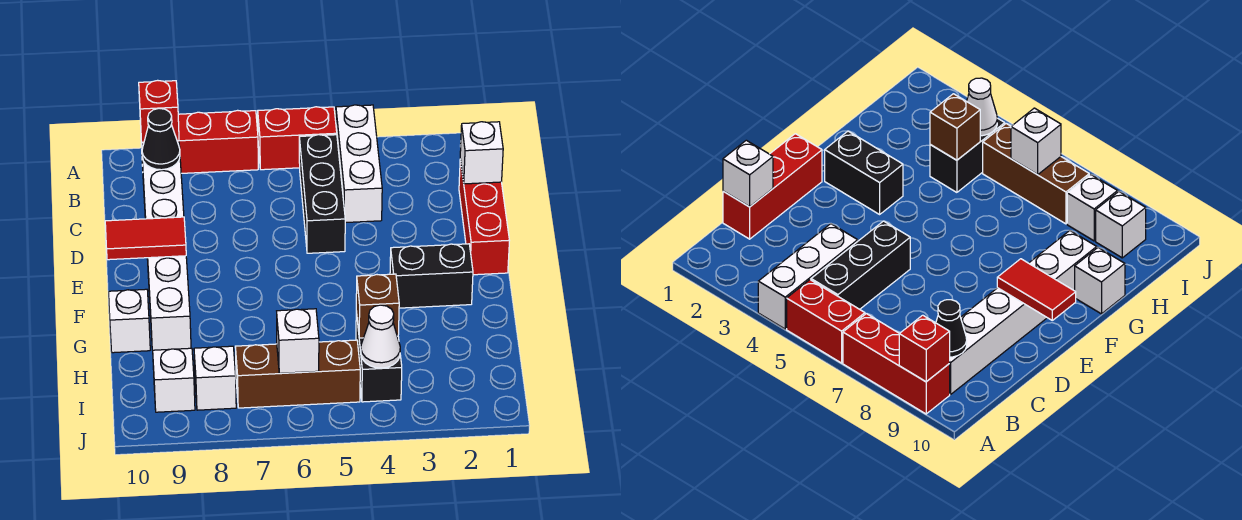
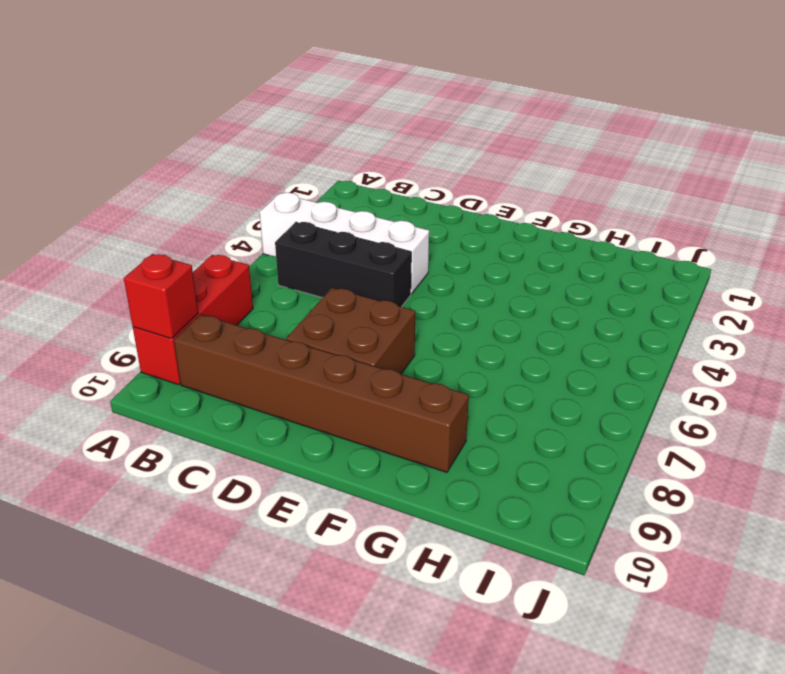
white brick A4:D4 level 1 -> white brick A4:C4 level 1
brown brick B9:G9 level 1 -> white brick B9:G9 level 1
brown brick D7:E8 level 1 -> none
none -> red brick A5:A6 level 1
none -> red brick C1:E1 level 1
none -> black brick F2:F3 level 1

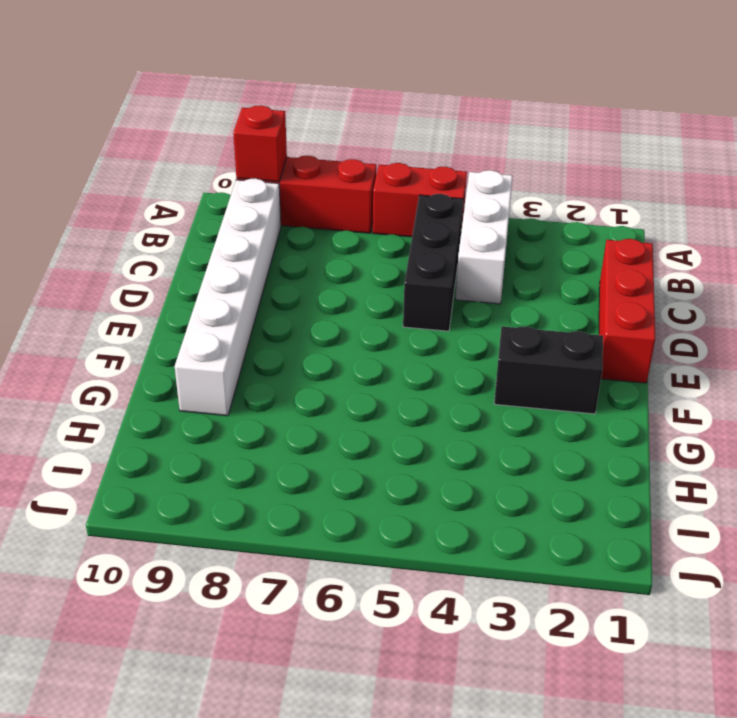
none -> white brick G10 level 1
none -> black brick H4:I4 level 1
none -> brown brick I5:I7 level 1

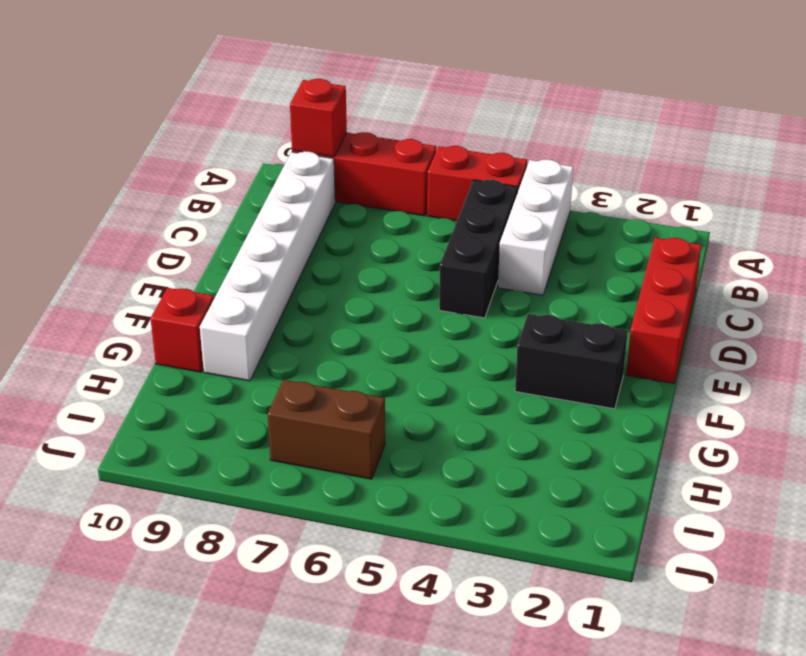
red brick G10 level 1 -> white brick G10 level 1
brown brick I6:I7 level 1 -> brown brick I5:I7 level 1
none -> black brick H4:I4 level 1
none -> white brick I8 level 1
none -> white brick I9 level 1

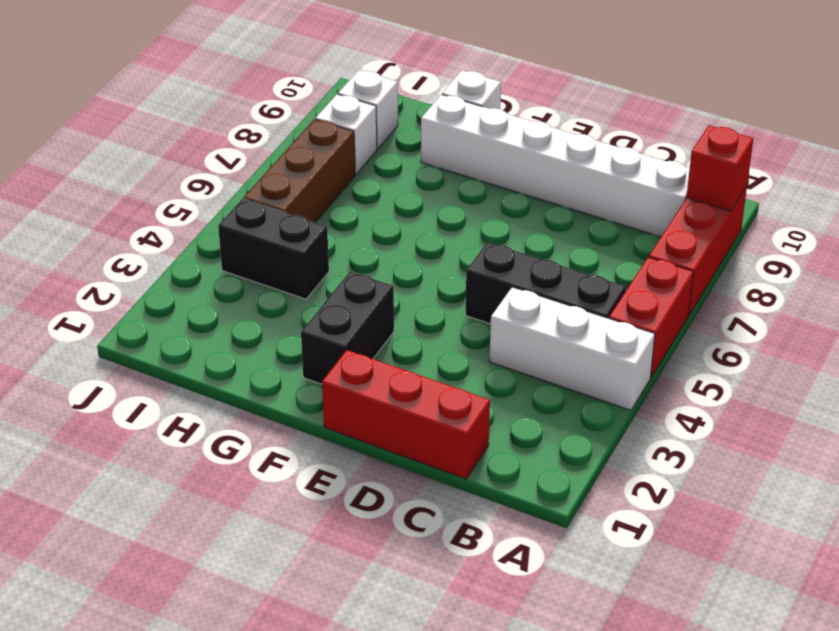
none -> black cone B9 level 2
none -> white brick C1 level 2
none -> red tile E9:E10 level 2

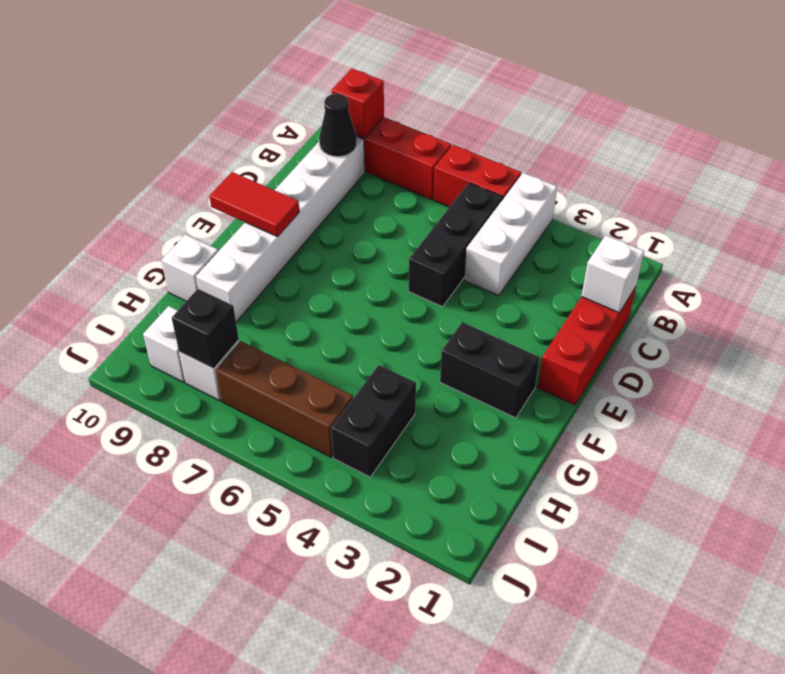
black brick I8 level 2 -> none
none -> brown brick H4 level 2
none -> white cone I4 level 2
none -> white brick I6 level 2

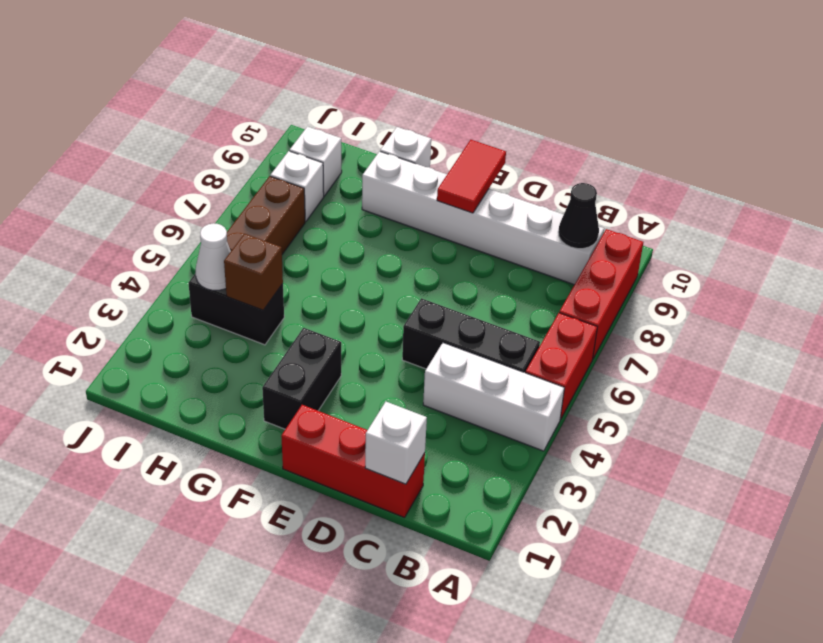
none -> red brick A9 level 2
none -> white brick I6 level 2

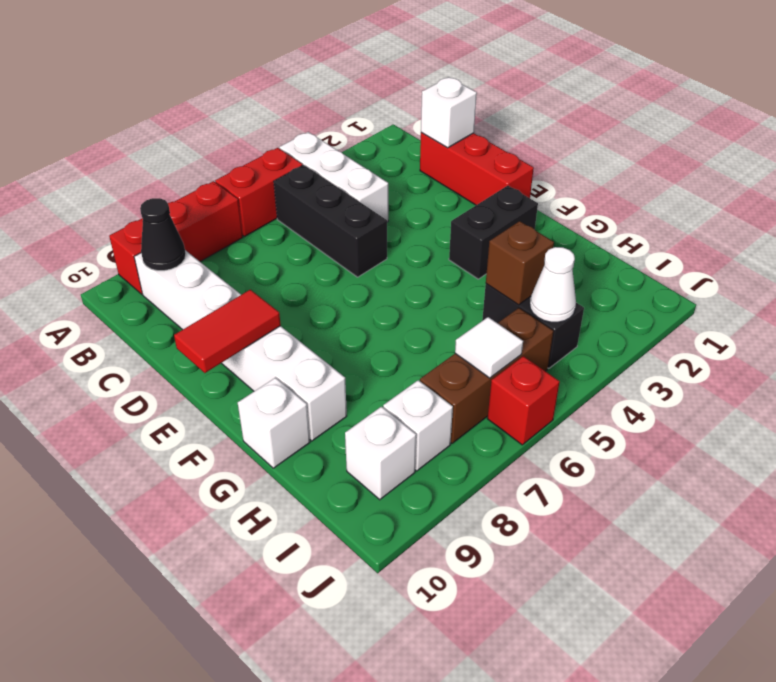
white tile I6 level 2 -> white brick I6 level 2
red brick J6 level 1 -> red brick A9 level 2

